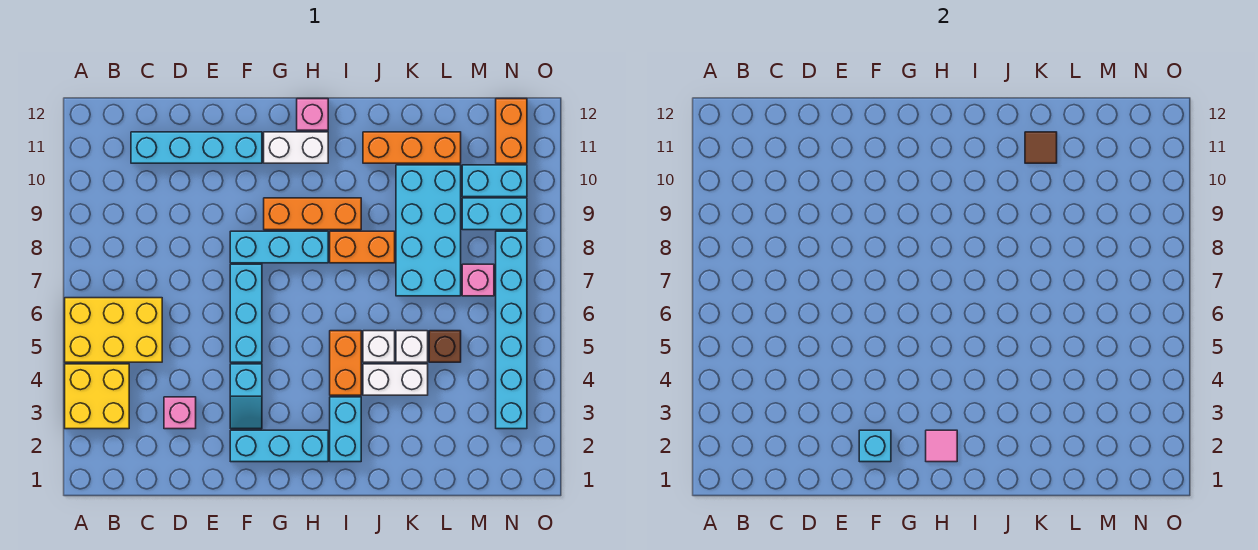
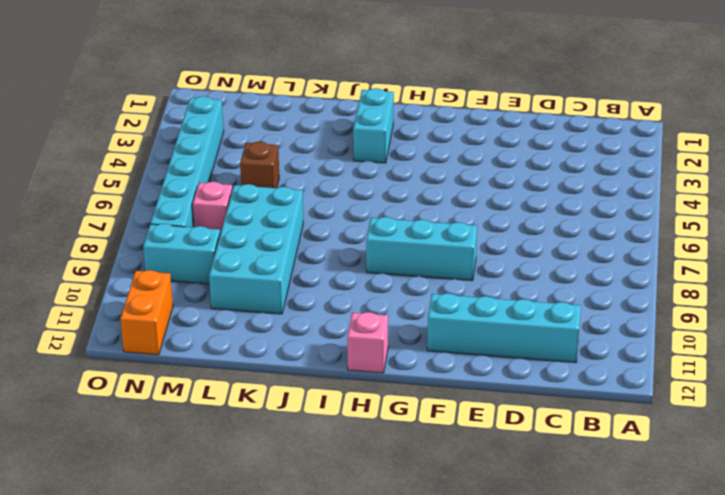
none -> yellow brick A3:B4 level 1
none -> yellow brick A5:C6 level 1
none -> pink brick D3 level 1

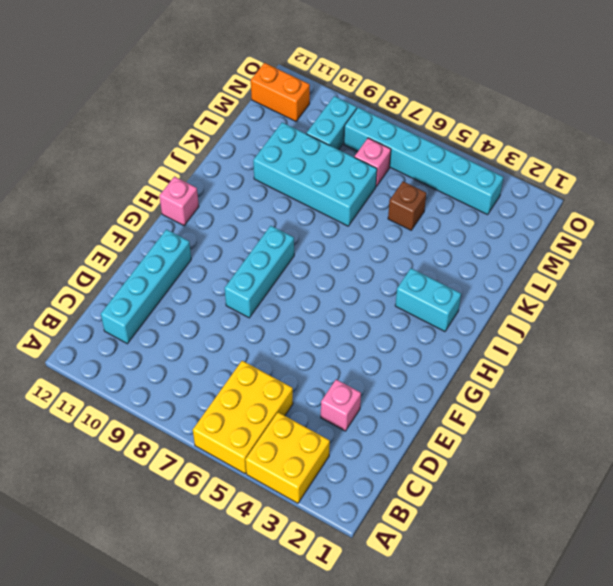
none -> cyan brick F2:H2 level 1
none -> cyan slope F3:F4 level 1 top 4
none -> cyan brick F5:F7 level 1

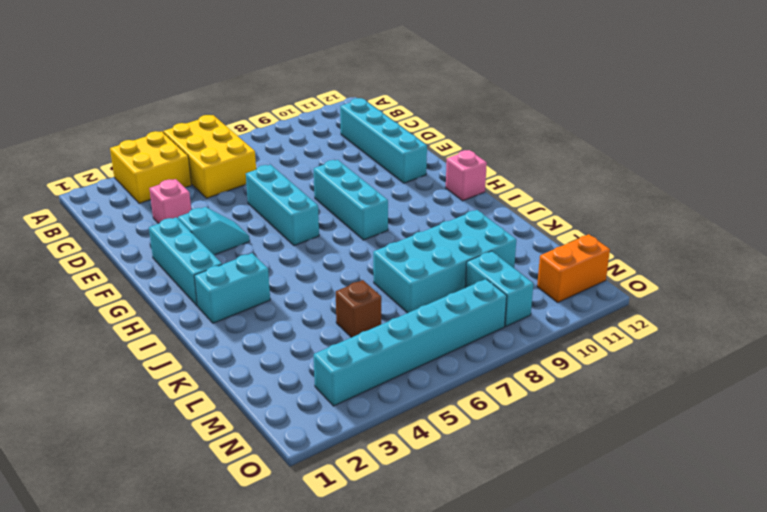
cyan brick E6:G6 level 1 -> cyan brick F5:F7 level 1
cyan slope F3:F4 level 1 top 3 -> cyan slope F3:F4 level 1 top 4
none -> orange brick G9:I9 level 1
none -> white brick G11:H11 level 1
none -> orange brick I4:I5 level 1

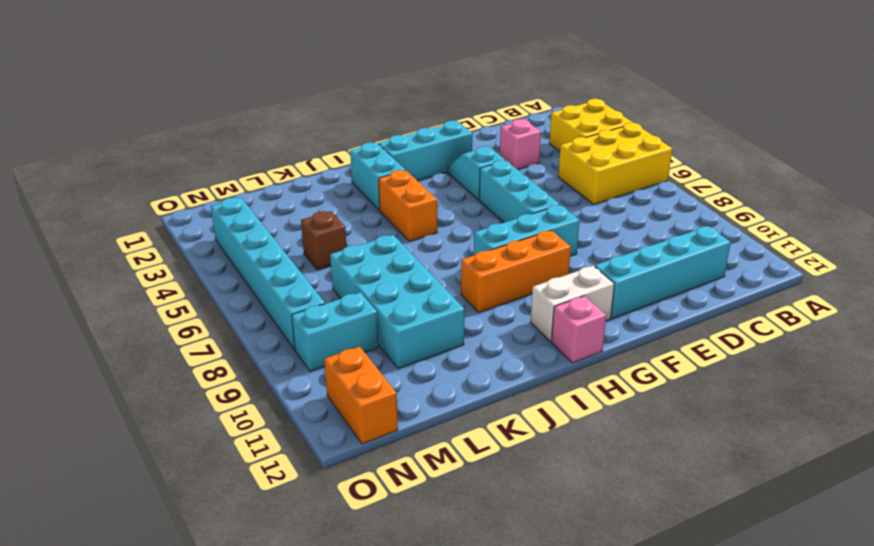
none -> orange brick I8:J8 level 1
none -> white brick J4:K4 level 1
none -> white brick J5 level 1

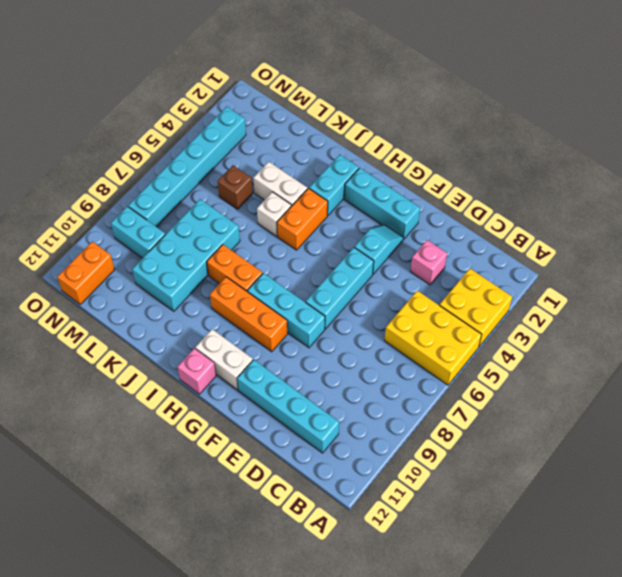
none -> orange brick J11:L11 level 1
none -> white brick K5 level 1
none -> pink brick M7 level 1

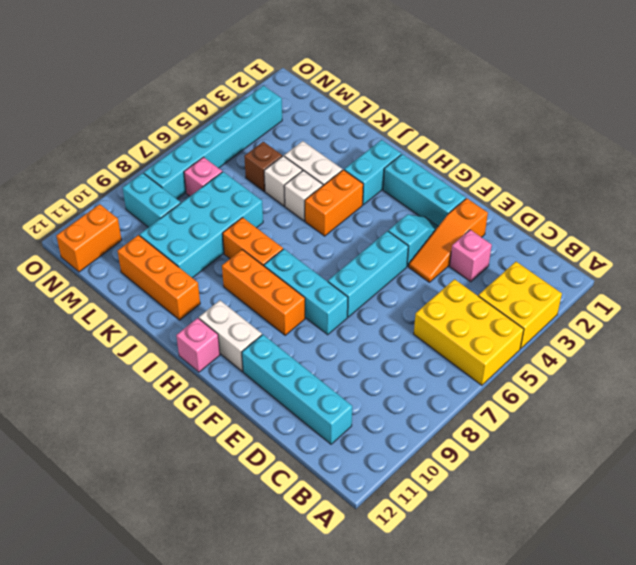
orange slope E2:E4 level 1 top 2 -> none
none -> cyan brick M10:N10 level 1
none -> cyan brick F2 level 2
none -> pink tile H2 level 2

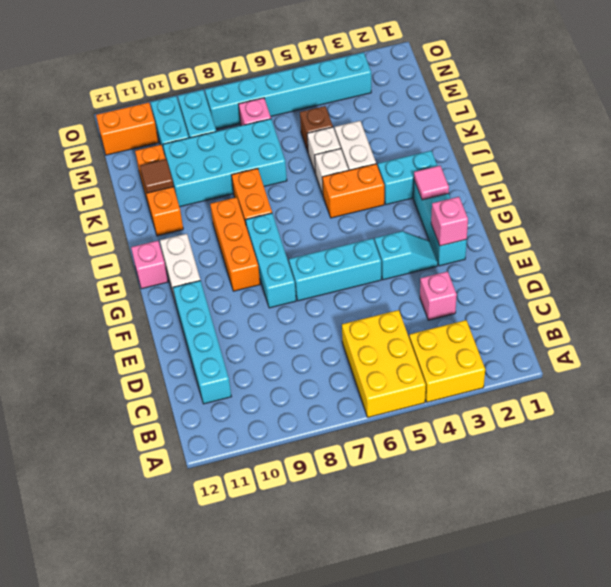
pink brick F2 level 2 -> cyan brick F2 level 2

